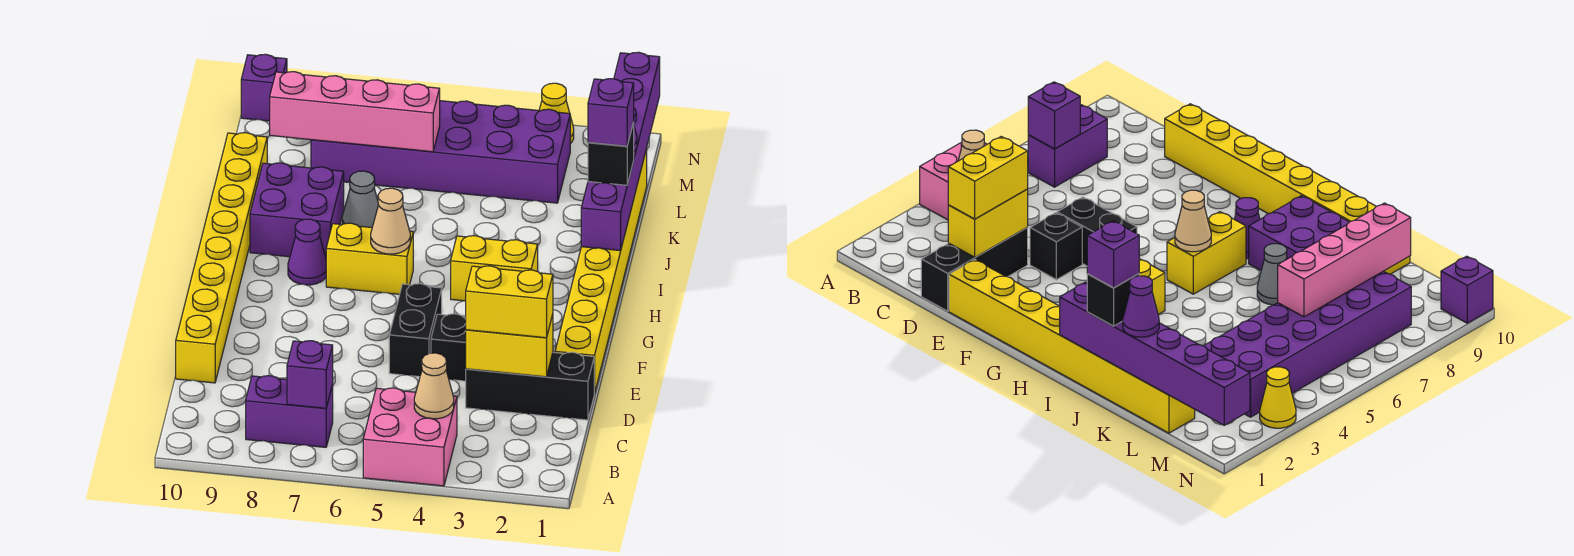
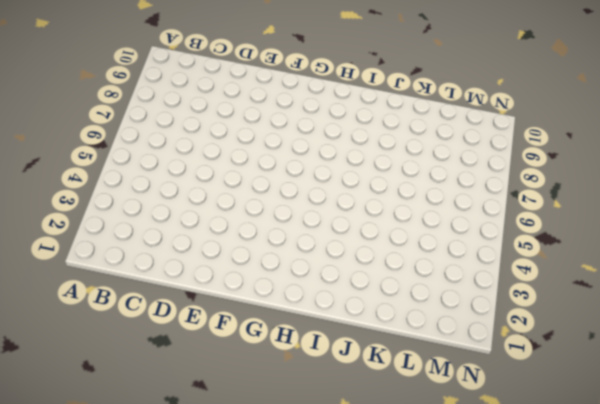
none -> pink brick A4:B5 level 1
none -> purple brick B7:B8 level 1
none -> black brick D1:D3 level 1

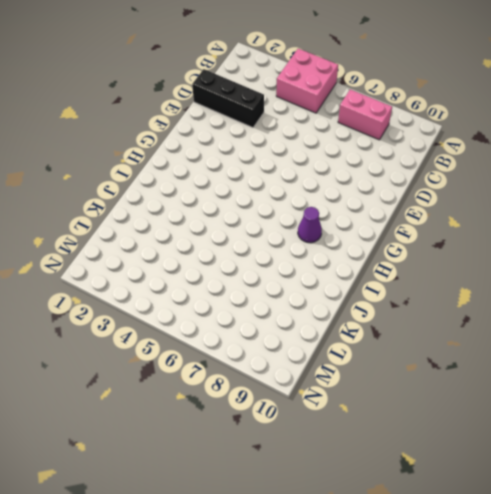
pink brick B7:B8 level 1 -> purple brick B7:B8 level 1
none -> yellow brick D10:K10 level 1
none -> yellow brick E1:L1 level 1
none -> black brick E4 level 1

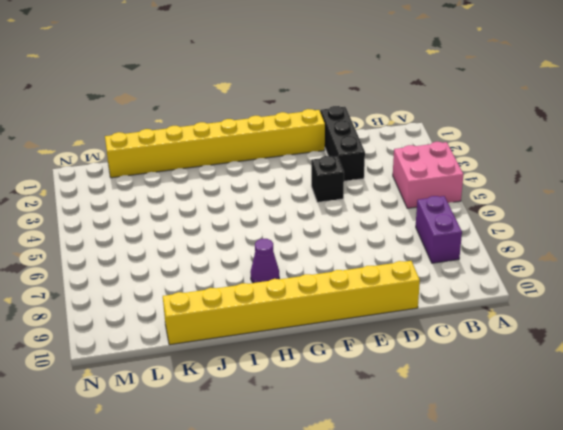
none -> black brick E5:F5 level 1
none -> yellow brick H3:H4 level 1
none -> yellow brick H6:H7 level 1

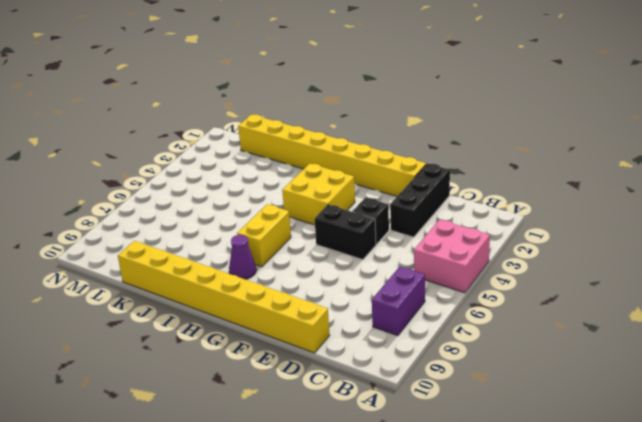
yellow brick G3:H4 level 1 -> yellow brick H3:H4 level 1
none -> purple brick I8:J9 level 1
none -> grey cone J7 level 1
none -> purple brick L3:M8 level 1

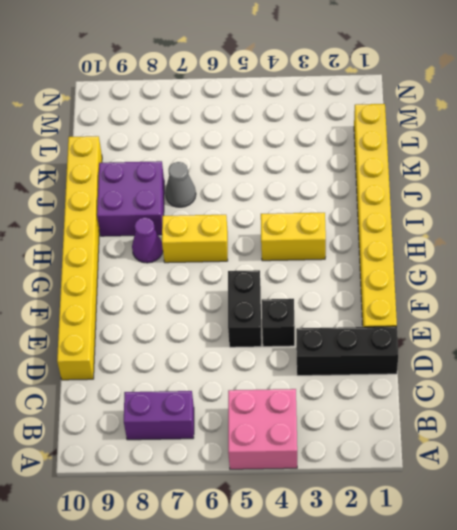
none -> purple brick L3:M8 level 1
none -> yellow cone N3 level 1
none -> purple brick N10 level 1

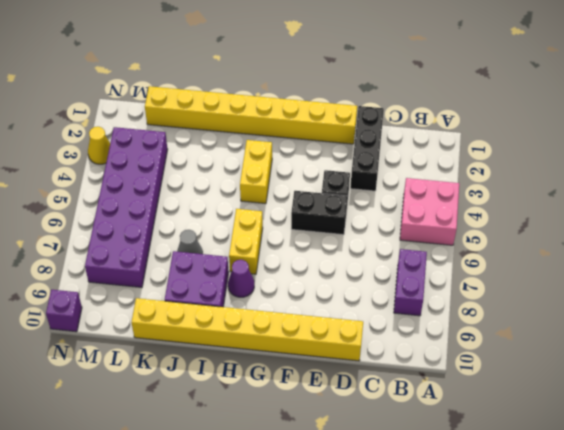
none -> tan cone B4 level 2
none -> purple brick B7 level 2
none -> yellow brick D2:D3 level 2

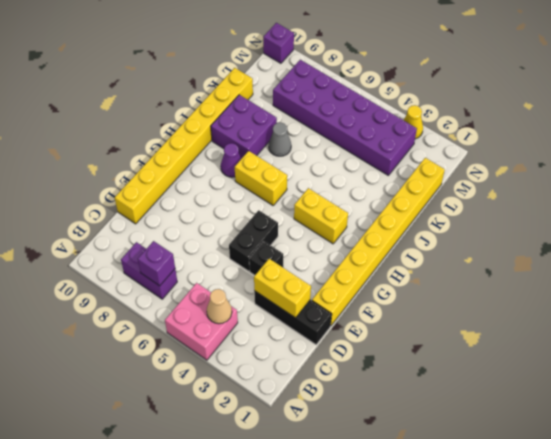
none -> tan cone H6 level 2
none -> purple brick I1:N1 level 2
none -> pink brick L6:L9 level 2

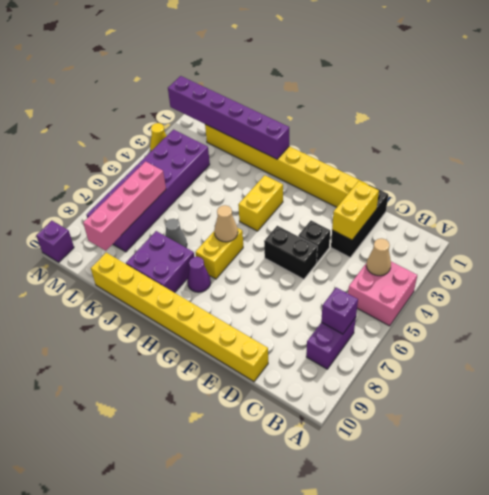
none -> yellow brick D2:D3 level 3
none -> black brick J1 level 3
none -> purple cone K1 level 3

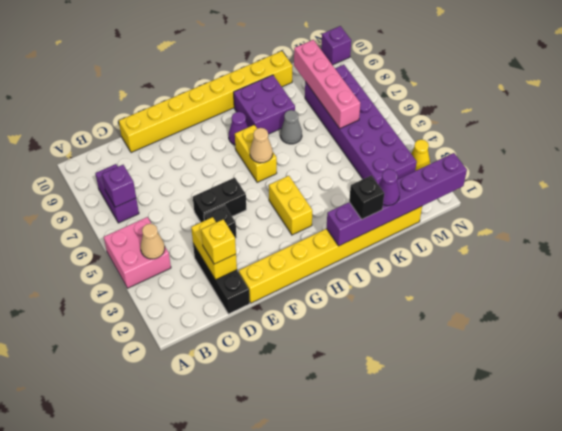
yellow brick D2 level 3 -> yellow brick D2:D3 level 3
none -> purple brick J1 level 4

